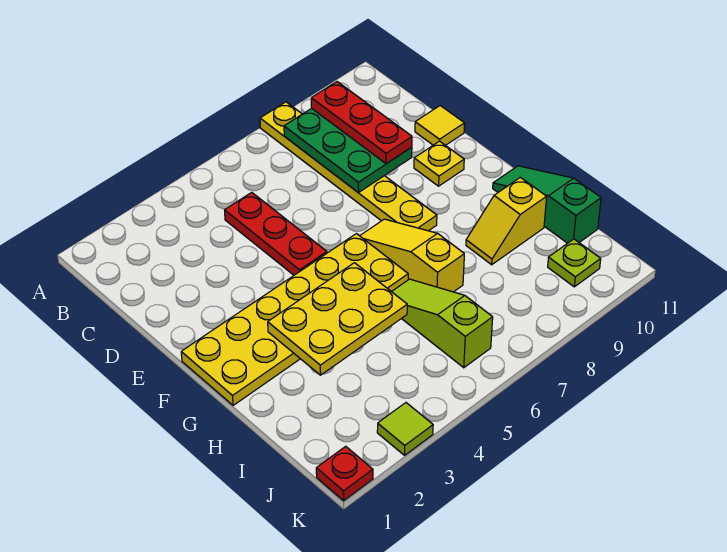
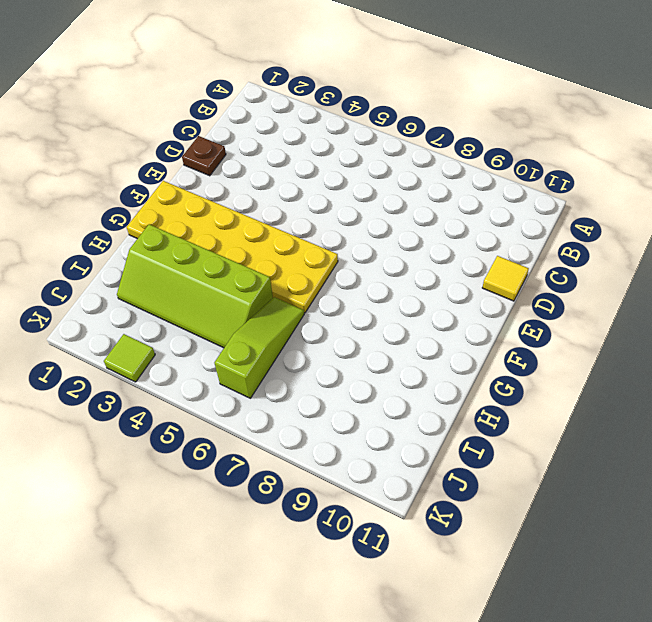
brown plate D1 level 1 -> none
lime slope H2:I5 level 1 top H -> none
none -> yellow plate A8:F8 level 1
none -> red plate C5:E5 level 1
none -> yellow plate E10 level 1

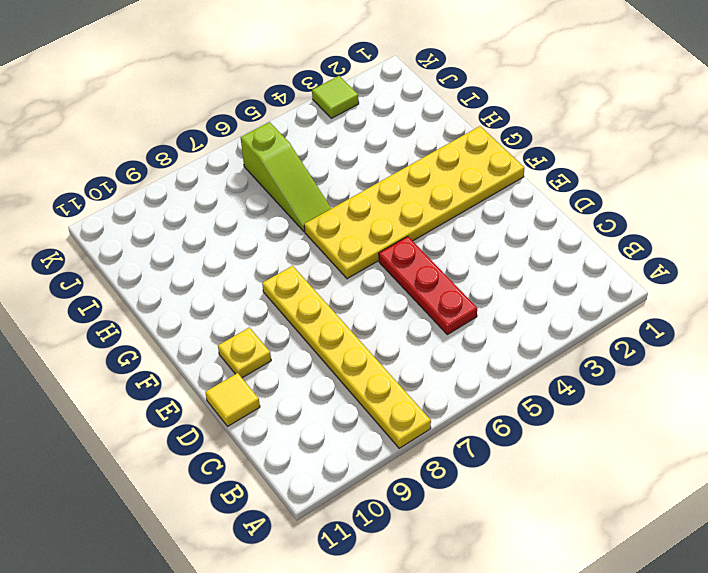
none -> yellow slope F7:H7 level 1 top H
none -> green slope G11:I11 level 1 top I
none -> yellow slope H9:H10 level 1 top 10

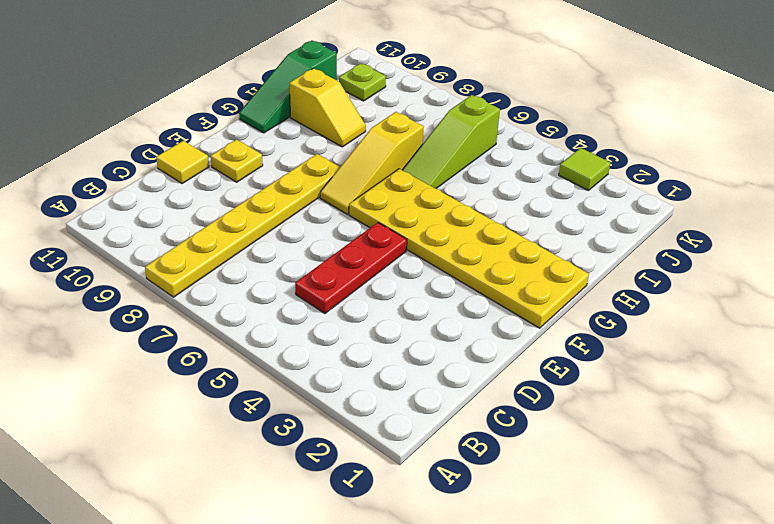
none -> red plate K1 level 1
none -> green plate B8:D9 level 2
none -> yellow plate G3:H5 level 2

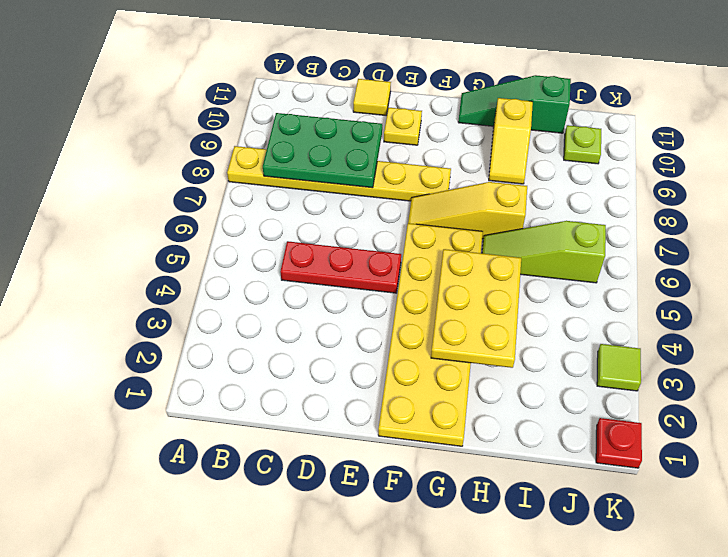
none -> red plate B9:D9 level 3

